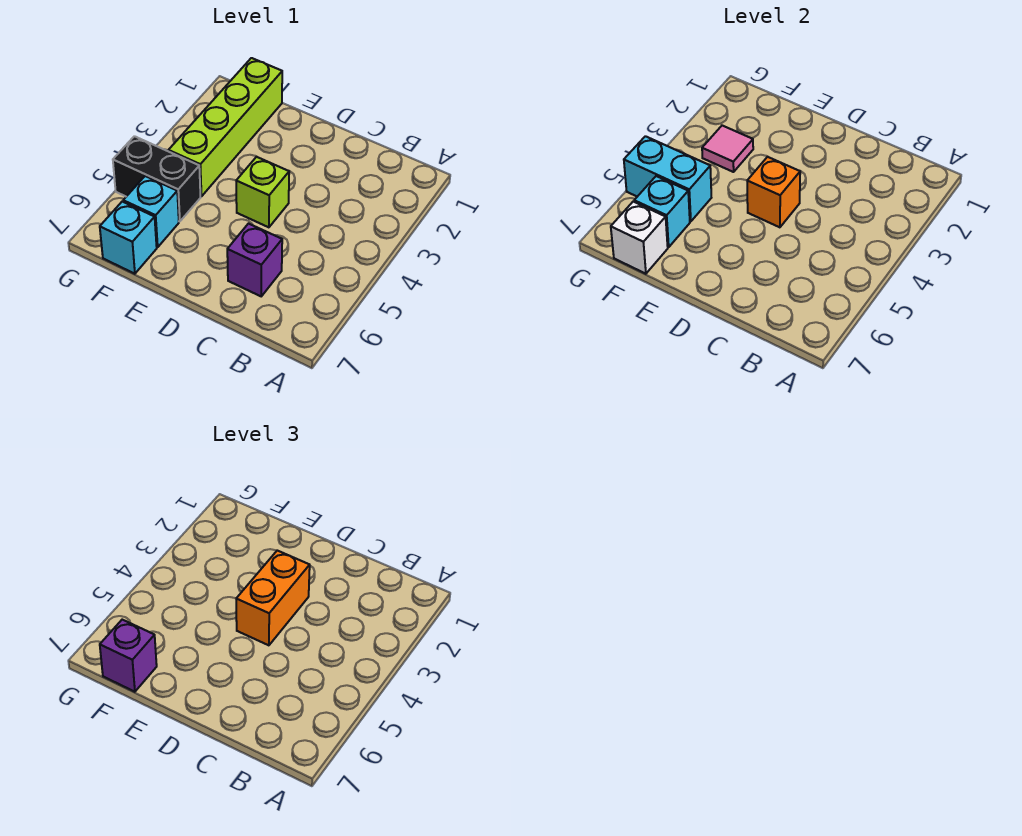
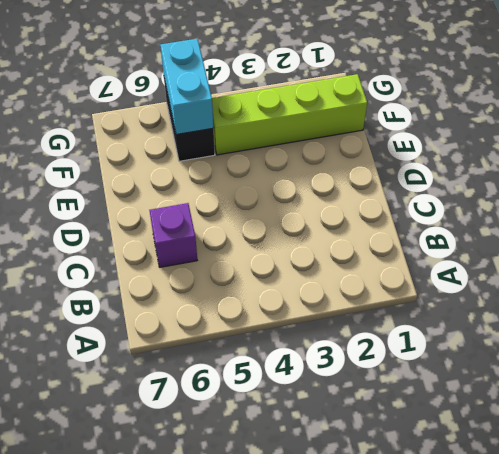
none -> lime brick D4 level 1
none -> cyan brick F6 level 1
none -> cyan brick F7 level 1

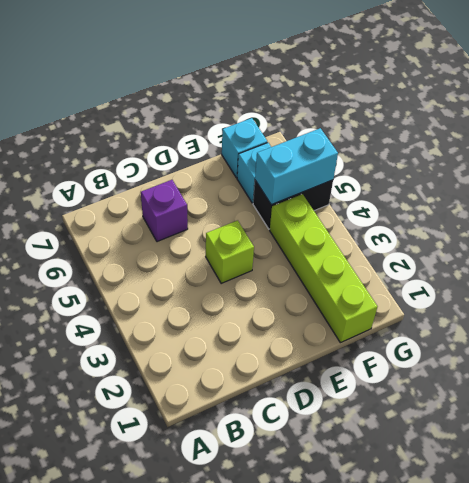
none -> orange brick D4 level 2
none -> pink tile F3 level 2
none -> cyan brick F6 level 2

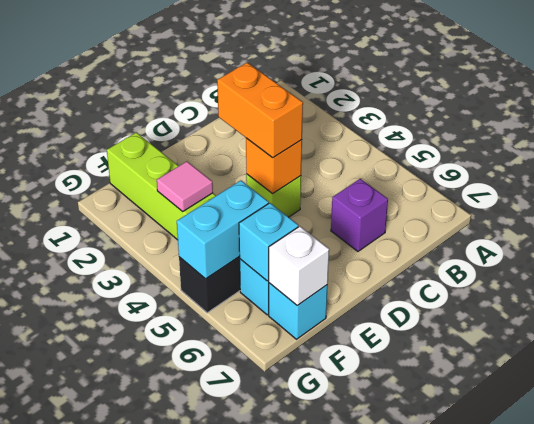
none -> purple brick F7 level 3

